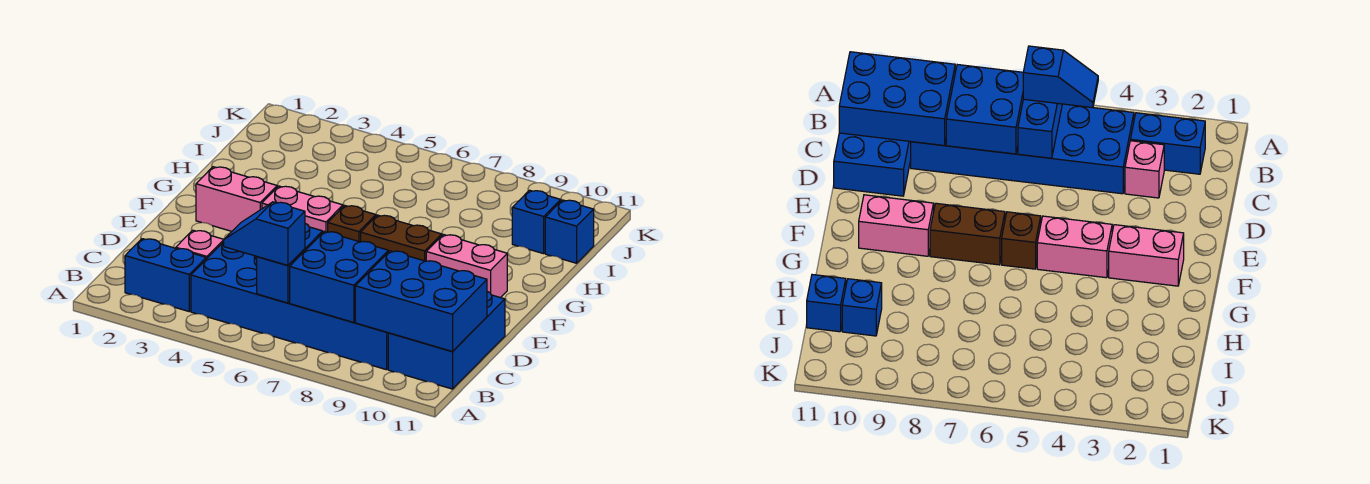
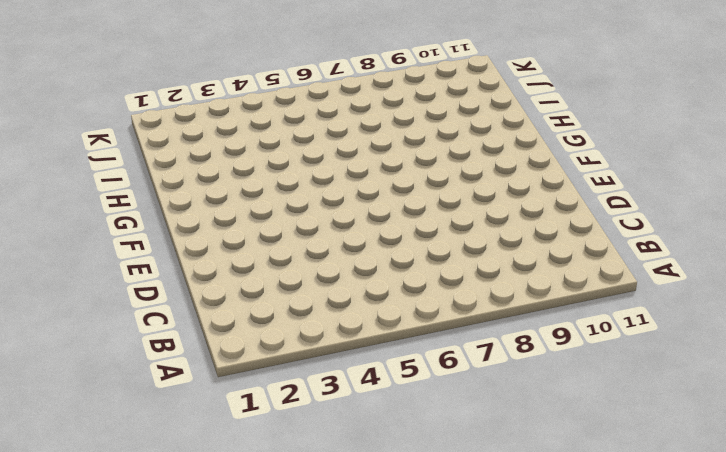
none -> blue brick B2:B3 level 1
none -> blue brick B4:C9 level 1
none -> blue brick B10:D11 level 1

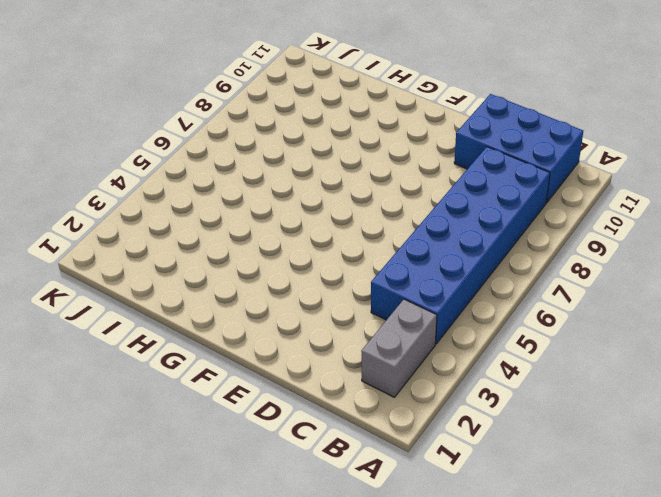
grey brick B2:B3 level 1 -> blue brick B2:B3 level 1
none -> pink brick C3 level 1
none -> pink brick F2:F3 level 1
none -> pink brick F4:F5 level 1

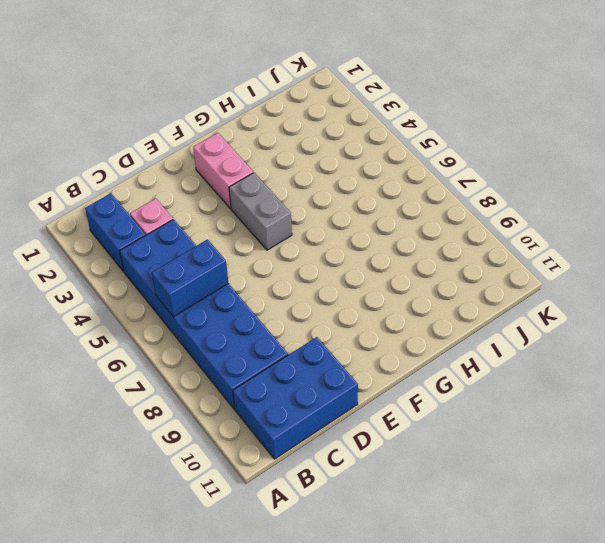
grey brick F4:F5 level 1 -> pink brick F4:F5 level 1
none -> brown brick F6 level 1
none -> brown brick F7:F8 level 1
none -> pink brick F9:F10 level 1

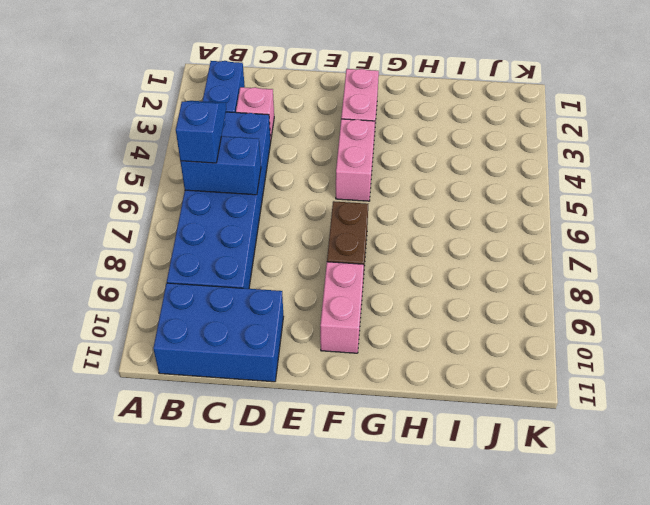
none -> brown brick F6 level 1
none -> blue brick I10 level 1
none -> blue brick I11 level 1

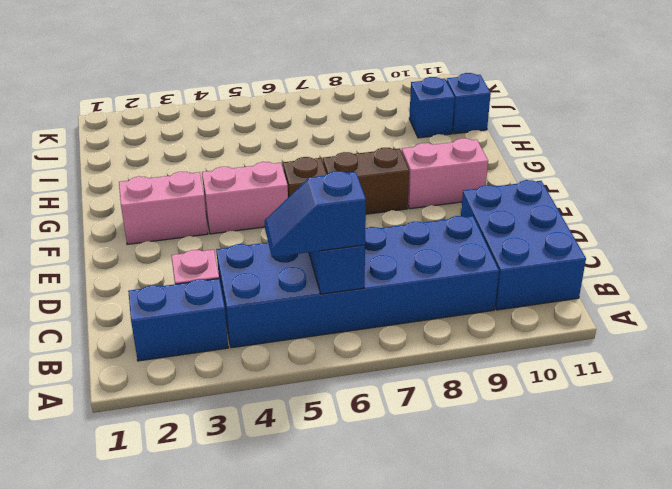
none -> blue brick B7:C8 level 2
none -> blue brick B9:C11 level 2

